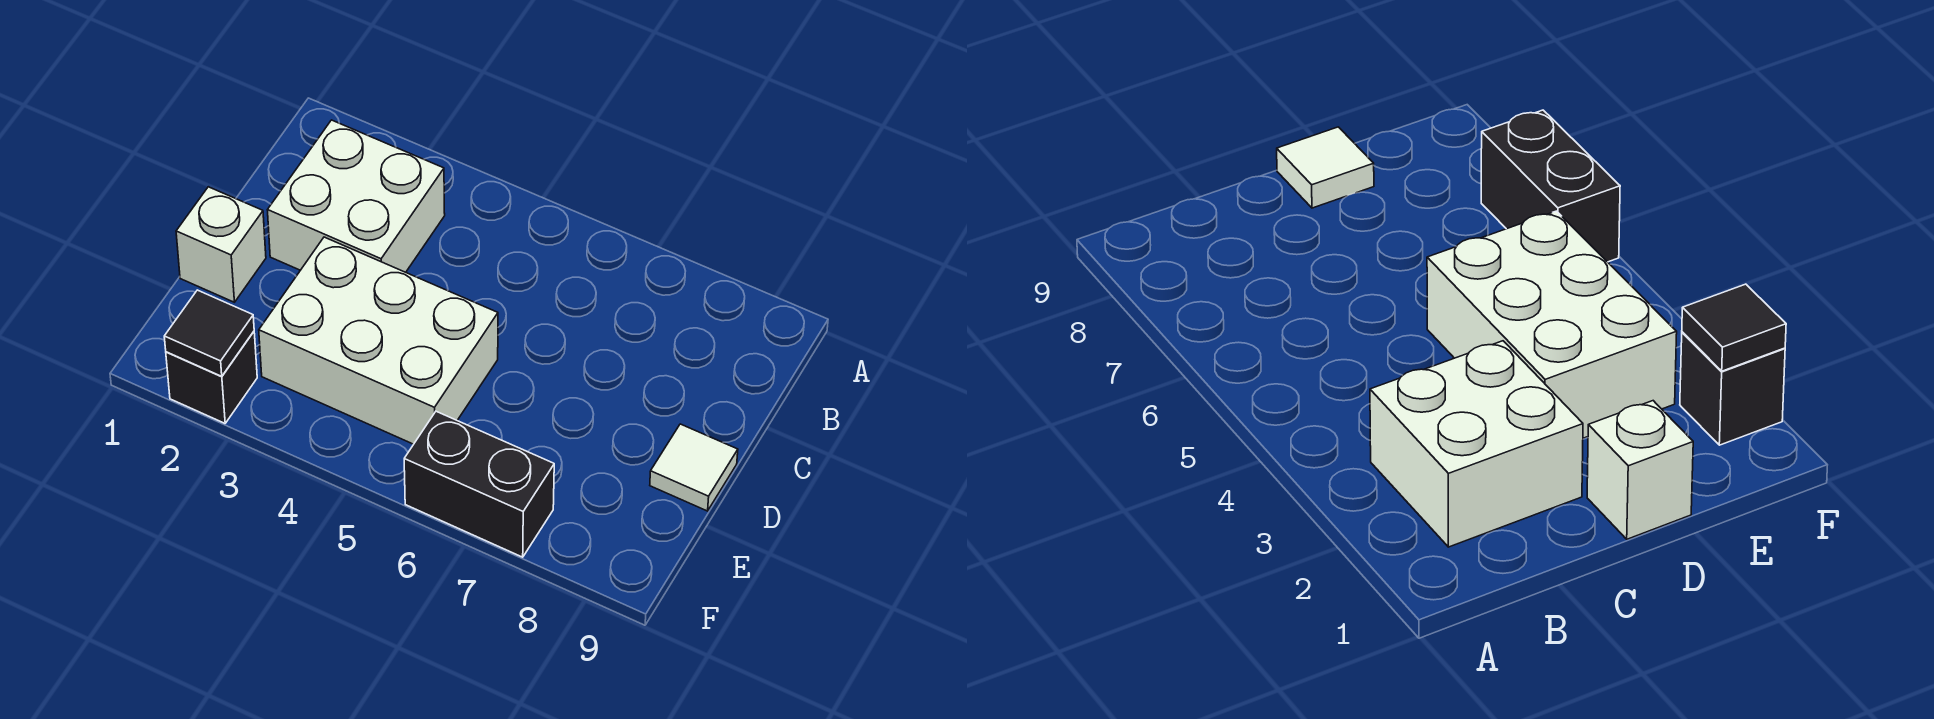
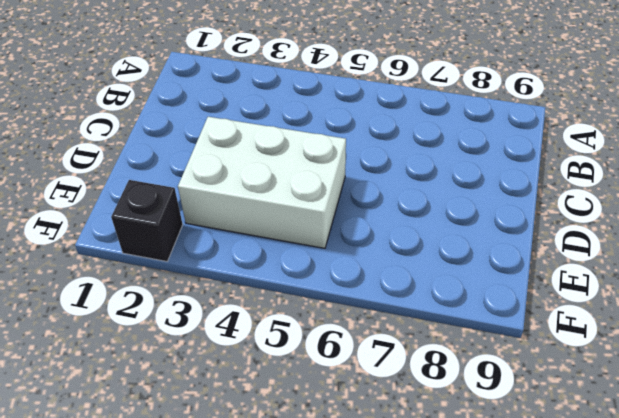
none -> white brick B2:C3 level 1
none -> white brick D1 level 1

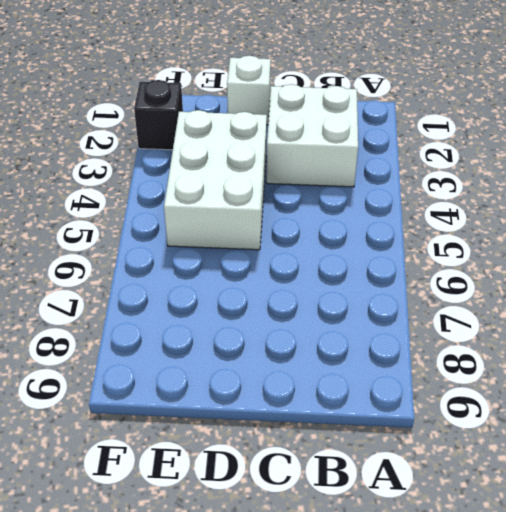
none -> white tile D9 level 1
none -> black brick F6:F7 level 1

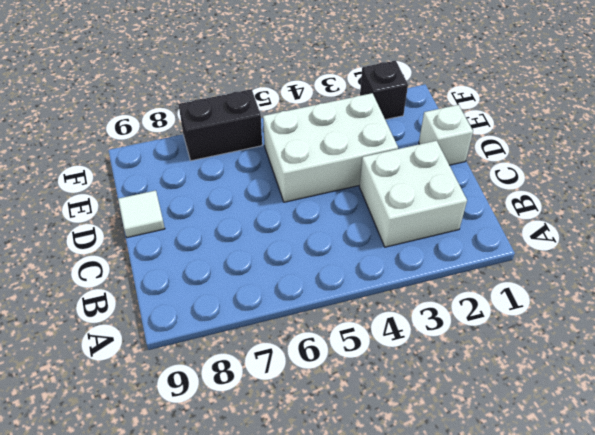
none -> black tile F2 level 2

